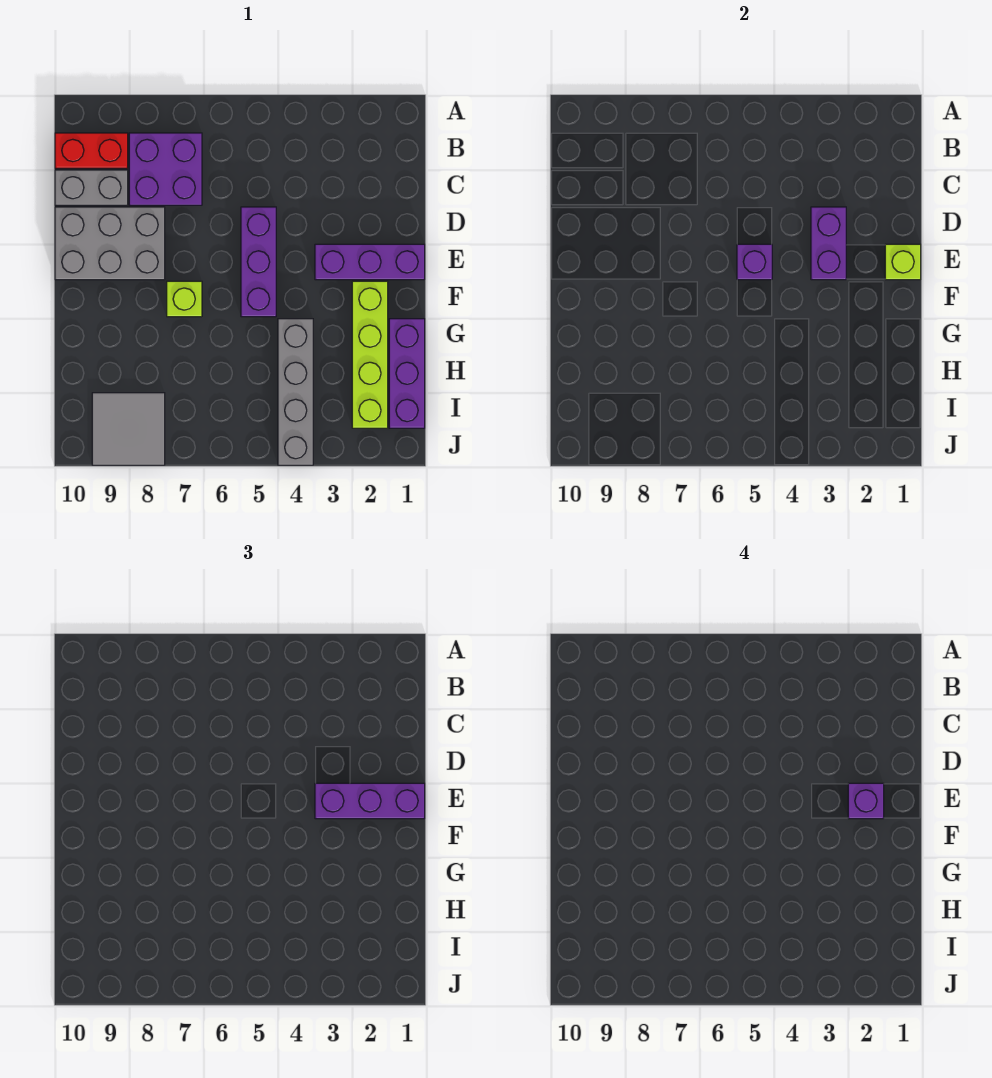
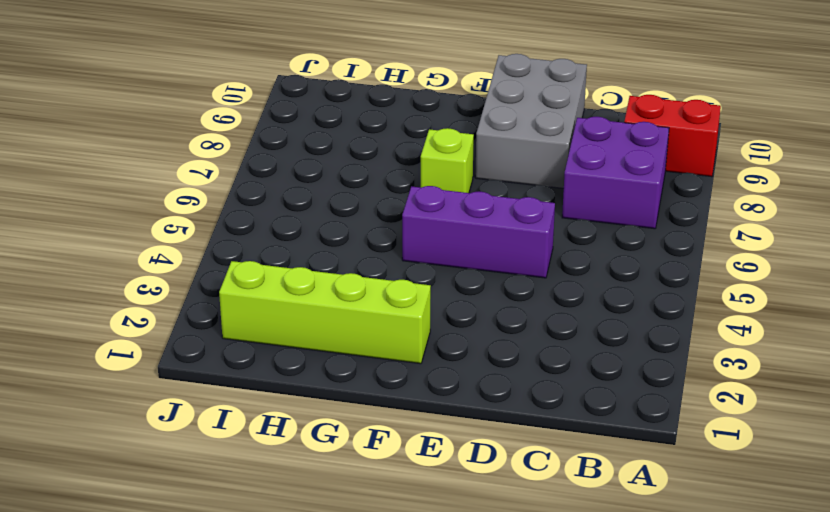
red brick A9:B9 level 1 -> red brick B9:B10 level 1
none -> grey brick C9:C10 level 1
none -> purple brick E1:E3 level 1
none -> purple brick G1:I1 level 1

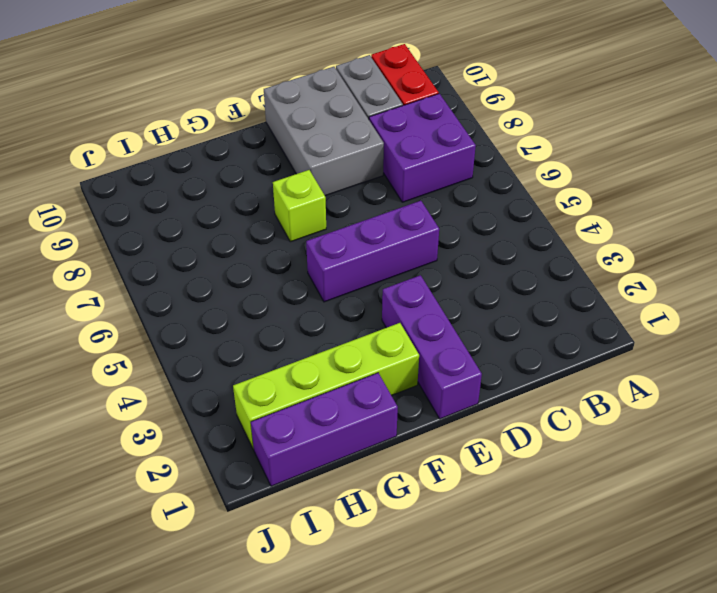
none -> grey brick G4:J4 level 1
none -> grey tile I8:J9 level 1
none -> purple brick D3:E3 level 2

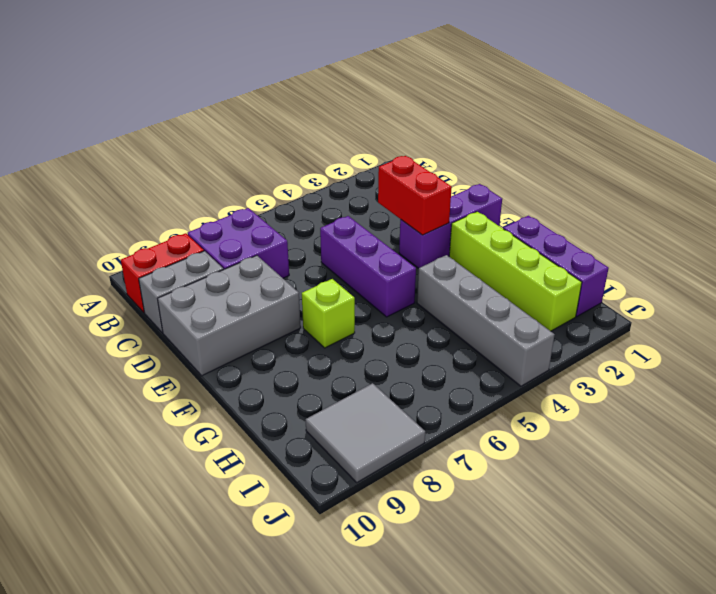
red brick D3:E3 level 2 -> purple brick D3:E3 level 2
none -> lime brick E1 level 2
none -> purple brick E5 level 2
none -> purple brick E1:E3 level 3

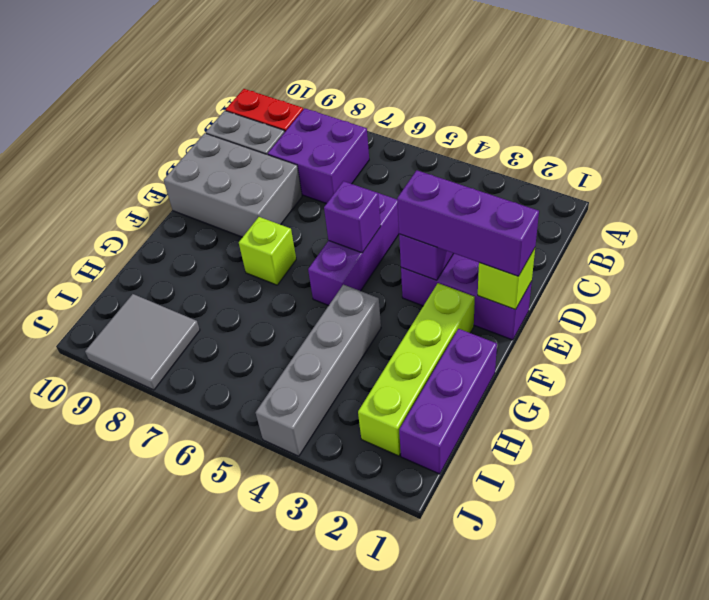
none -> purple brick E2 level 4

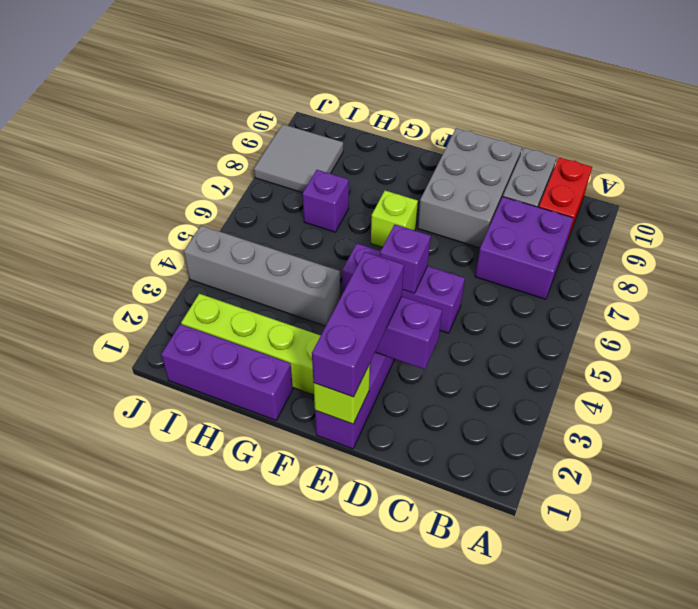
purple brick H7 level 1 -> purple brick E2 level 4

